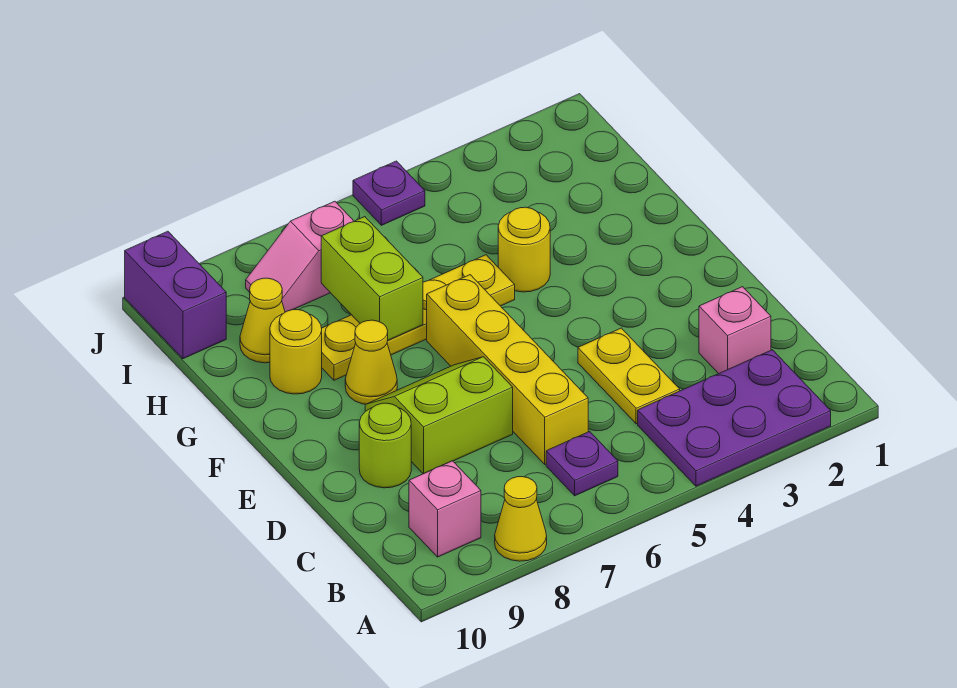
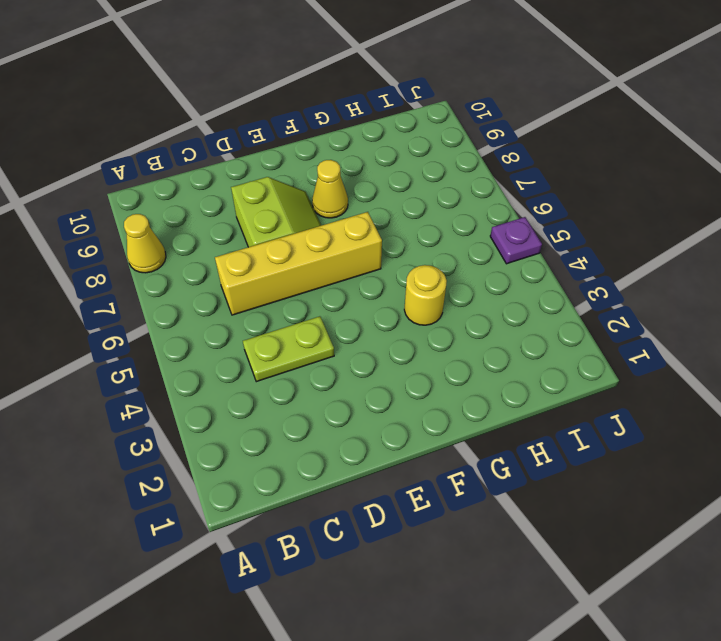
lime plate C4:D4 level 1 -> yellow plate C4:D4 level 1
none -> purple plate A2:B4 level 1
none -> purple plate B6 level 1
none -> pink brick B9 level 1

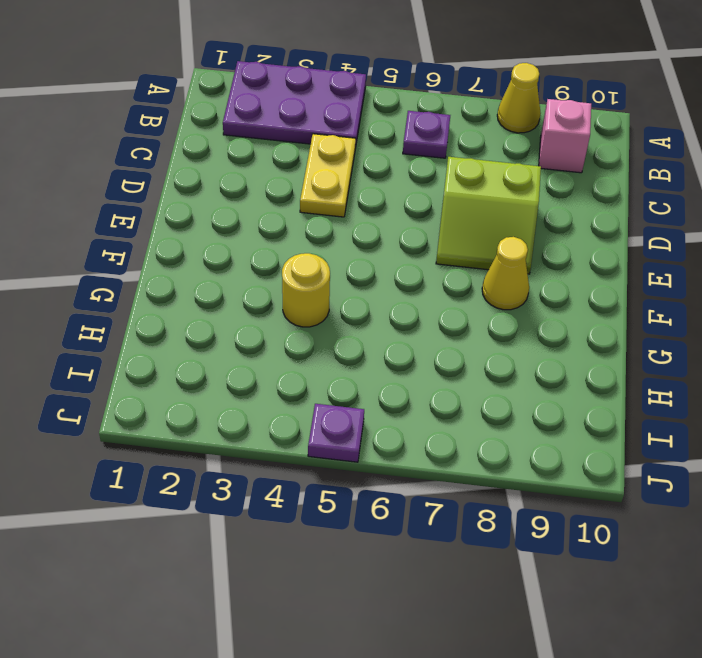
none -> pink brick C2 level 1
none -> yellow brick C6:F6 level 1
none -> lime round brick D9 level 1

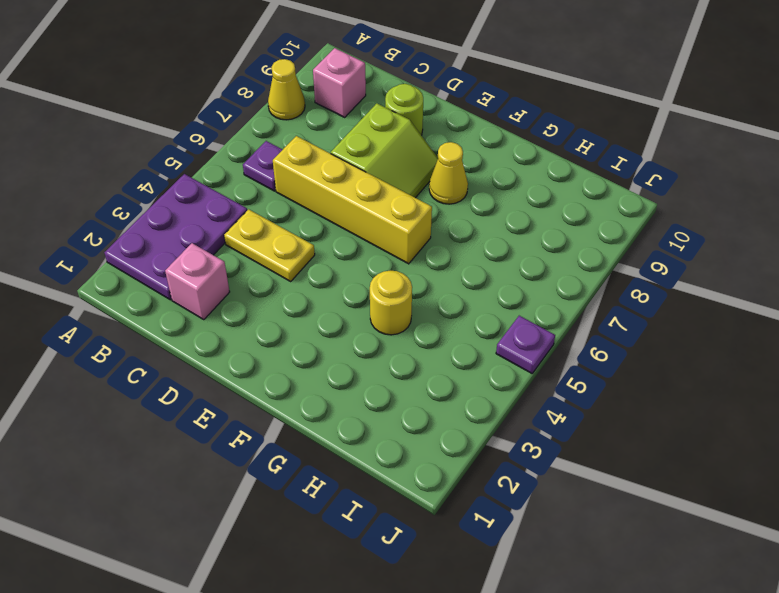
none -> yellow plate G5:G8 level 1
none -> yellow round brick G9 level 1
none -> yellow cone H9 level 1

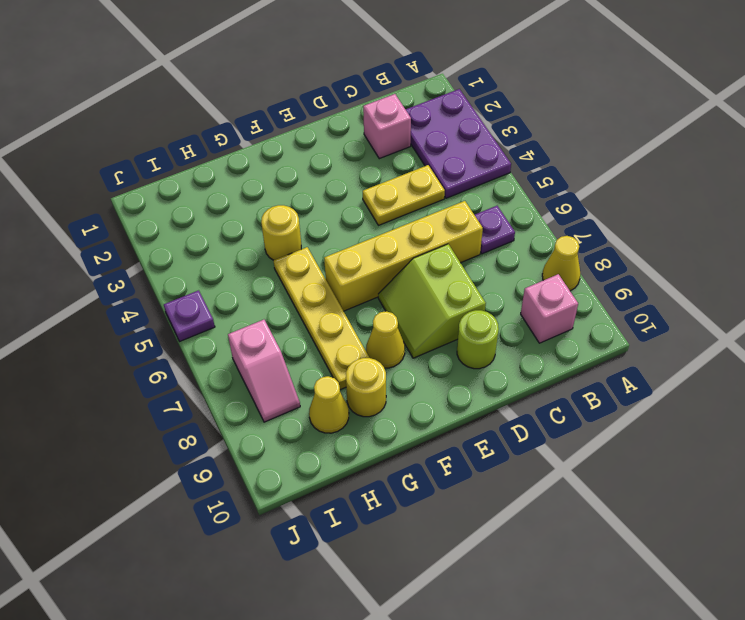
none -> purple brick I10:J10 level 1
none -> lime brick G7:H7 level 2

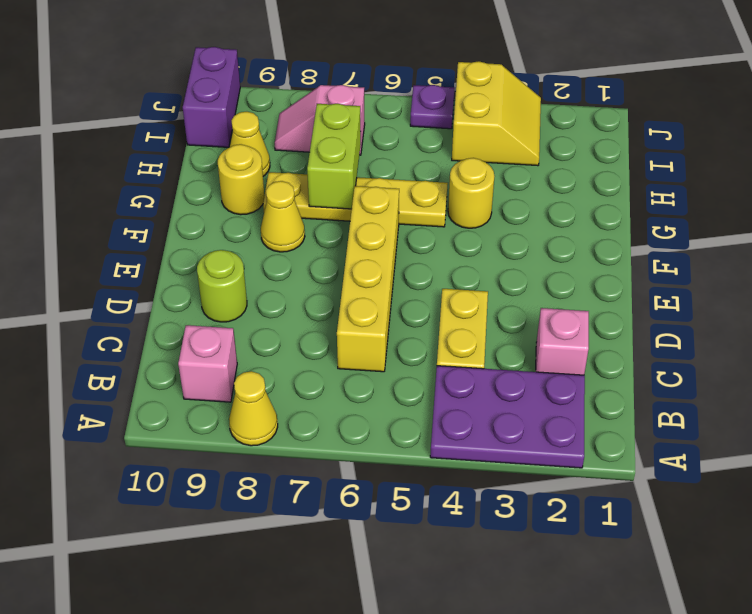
yellow slope I3:J4 level 1 top 4 -> none
none -> purple plate B6 level 1
none -> lime slope D7:E8 level 1 top D

